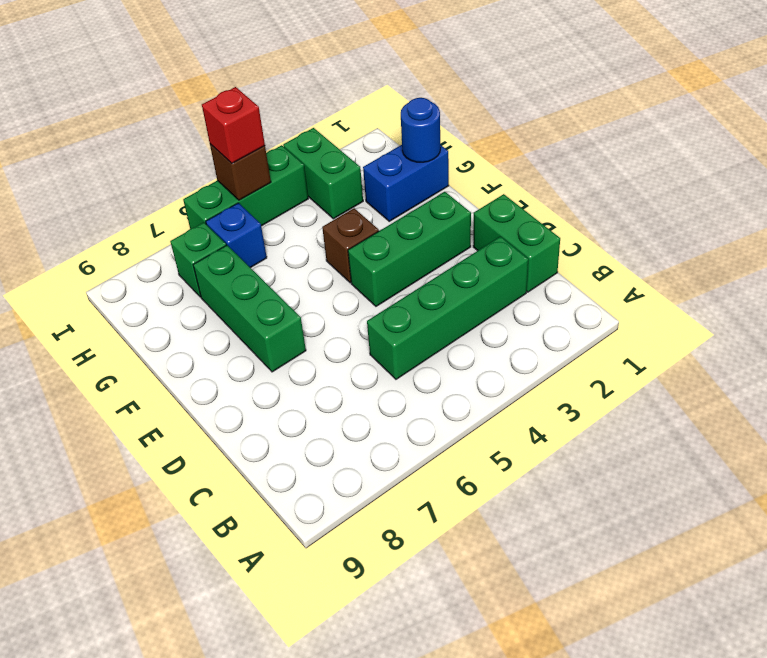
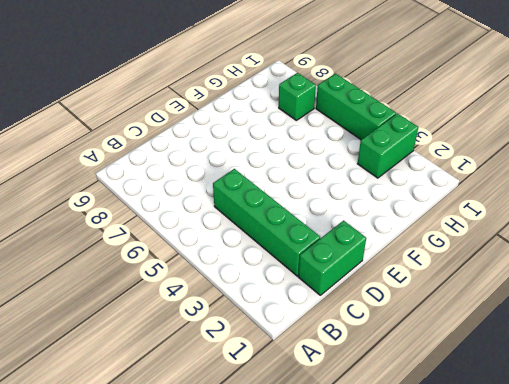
none -> green brick E2:E4 level 1
none -> green brick E7:G7 level 1
none -> brown brick F4 level 1

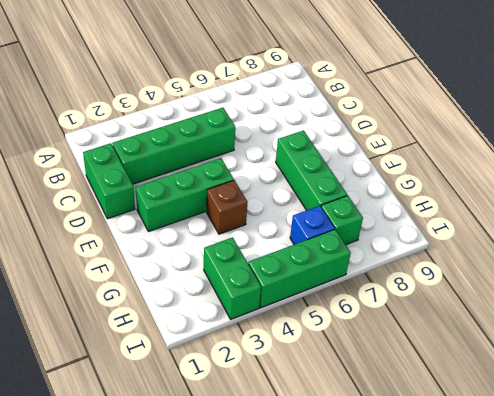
none -> blue brick G1:G2 level 1
none -> blue round brick G1 level 2
none -> brown brick I5 level 2

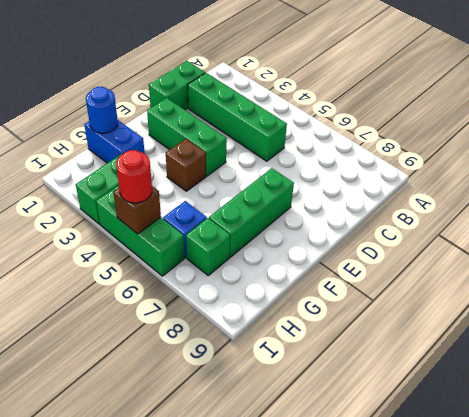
red round brick I5 level 3 -> red brick I5 level 3

